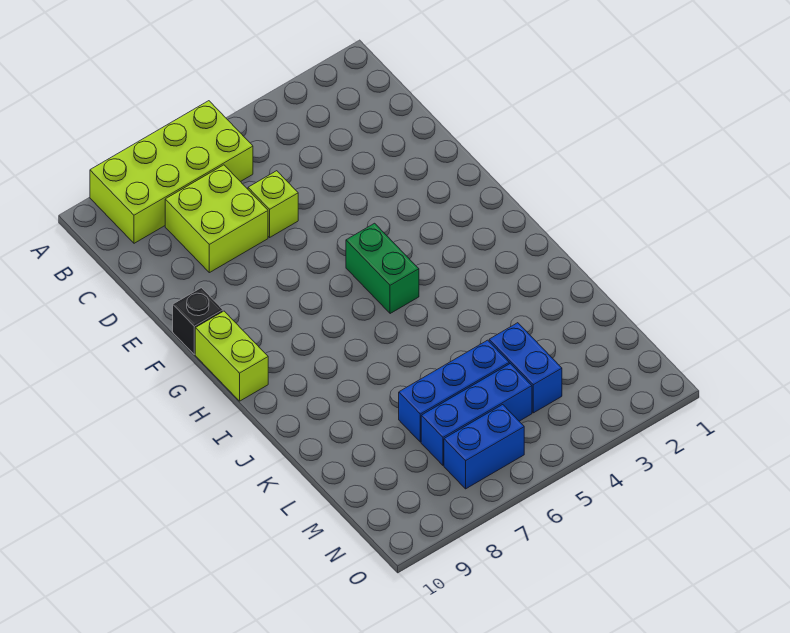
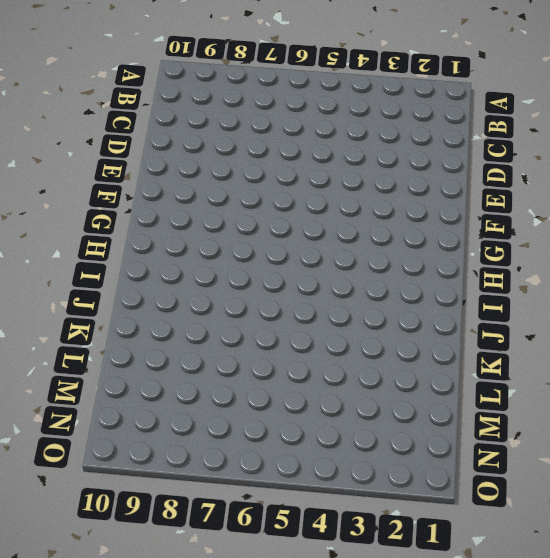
none -> lime brick A6:B9 level 1
none -> lime brick C7:D8 level 1

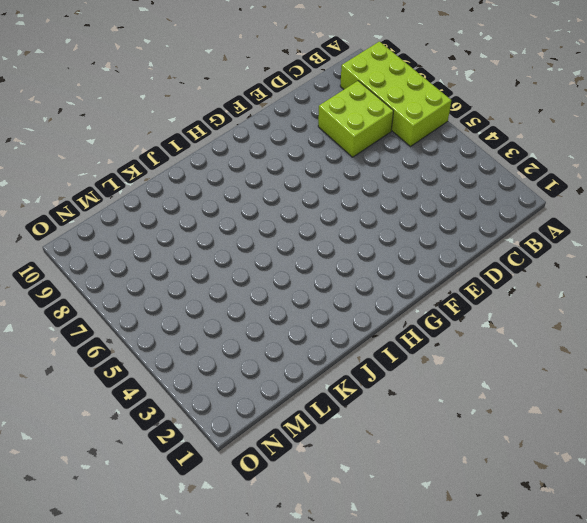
none -> lime brick D6 level 1
none -> black brick F10 level 1

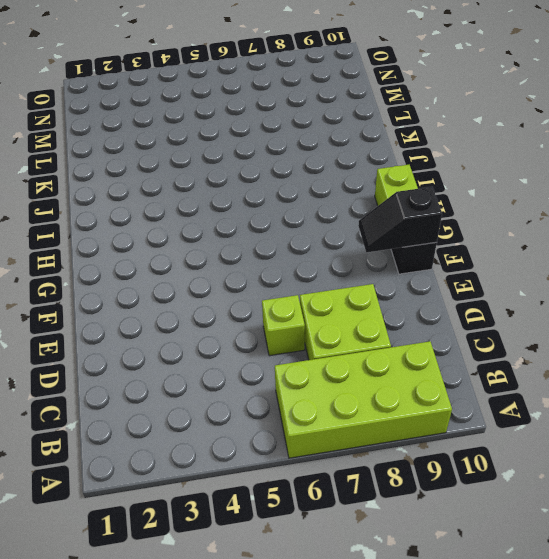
black slope F9:F10 level 2 top 10 -> none
none -> green brick G5:H5 level 1
none -> blue brick L4:M4 level 1

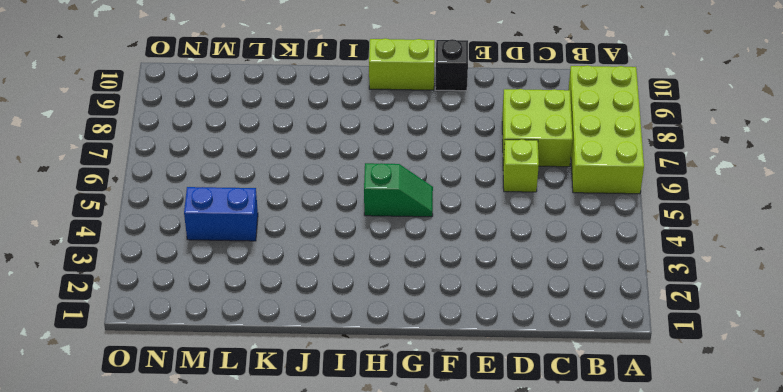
green slope G5:H5 level 1 top H -> green brick G5:H5 level 1
none -> blue brick L5:L7 level 1
none -> blue brick M5:M7 level 1

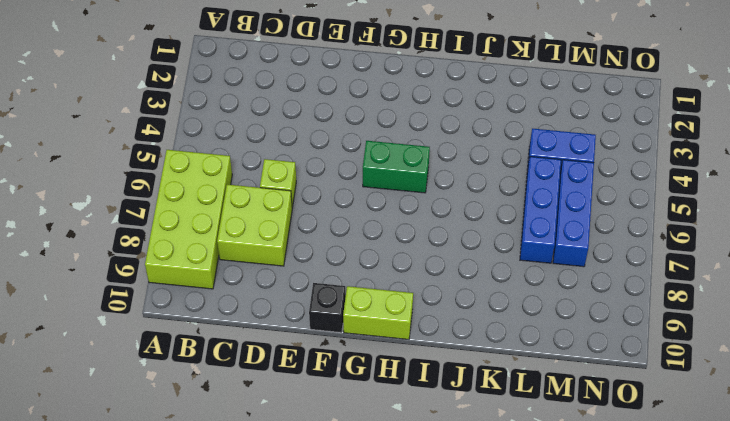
none -> blue brick N6:N7 level 1

